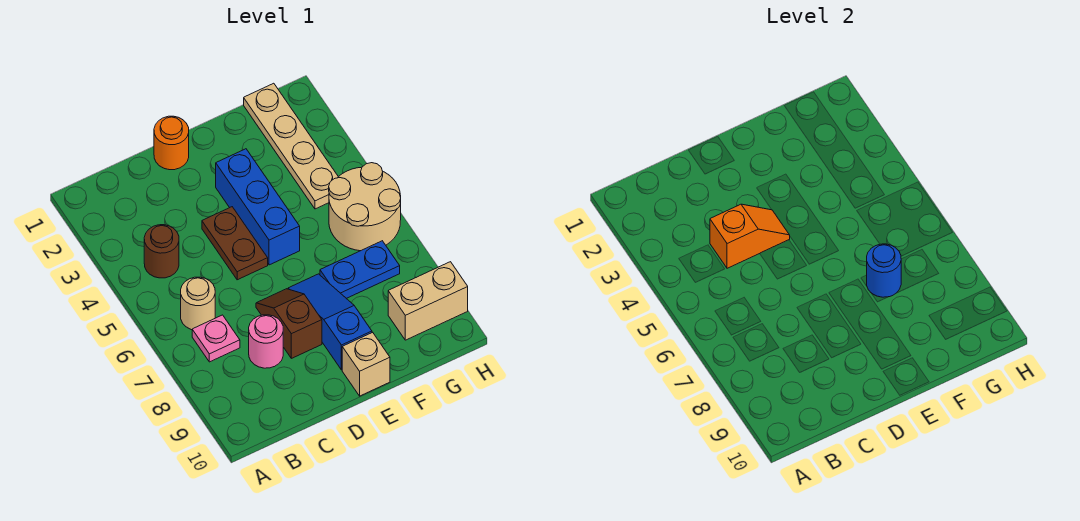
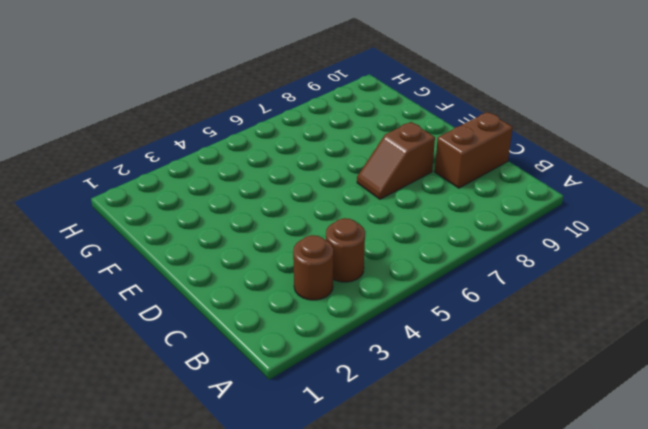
brown round brick B3 level 1 -> none
brown brick C9:C10 level 1 -> none
none -> tan round brick B6 level 1
none -> pink plate B7 level 1
none -> pink round brick C8 level 1

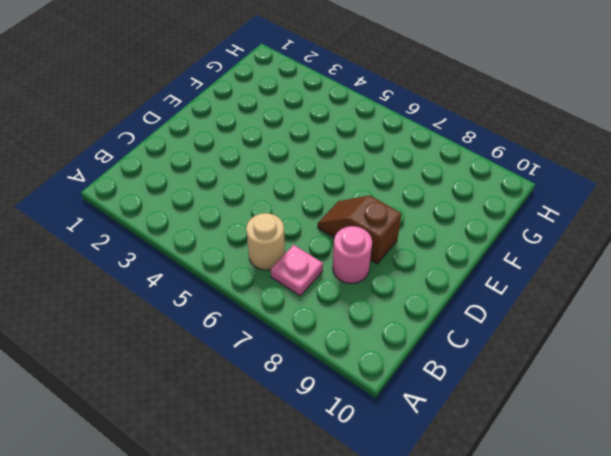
none -> brown round brick B4 level 1
none -> orange round brick D1 level 1
none -> brown plate D4:D5 level 1

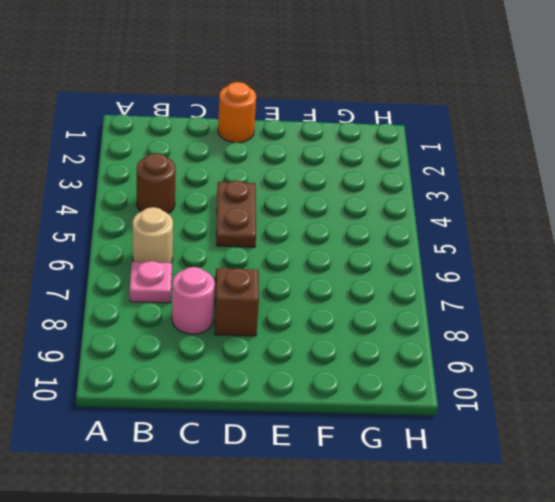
none -> blue brick E3:E5 level 1
none -> blue slope E7:E9 level 1 top 9
none -> tan brick E10 level 1

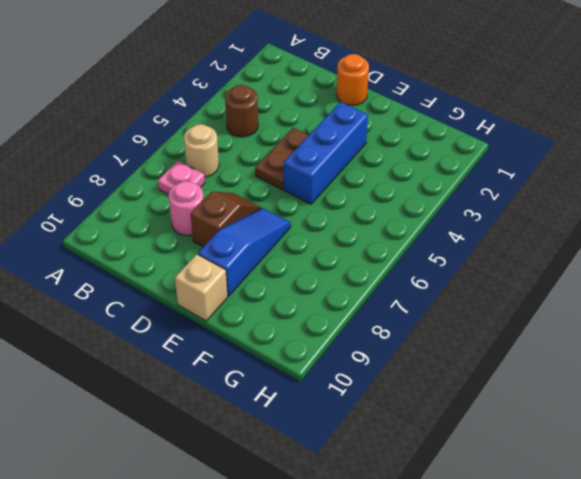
none -> blue plate F7:G7 level 1
none -> tan plate G1:G4 level 1
none -> tan round brick G5:H6 level 1

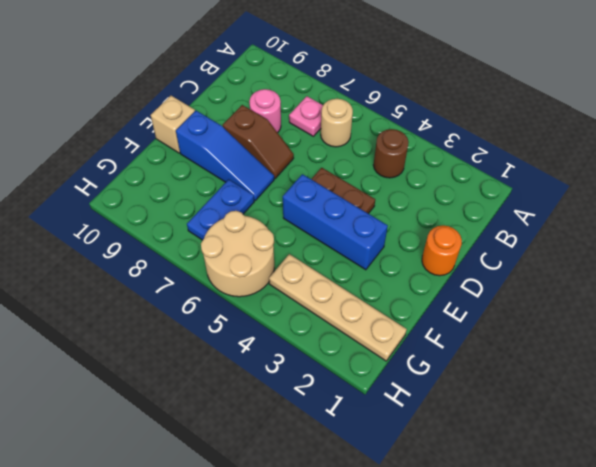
none -> tan brick G9:H9 level 1
none -> orange slope C4:D4 level 2 top C
none -> blue round brick F7 level 2

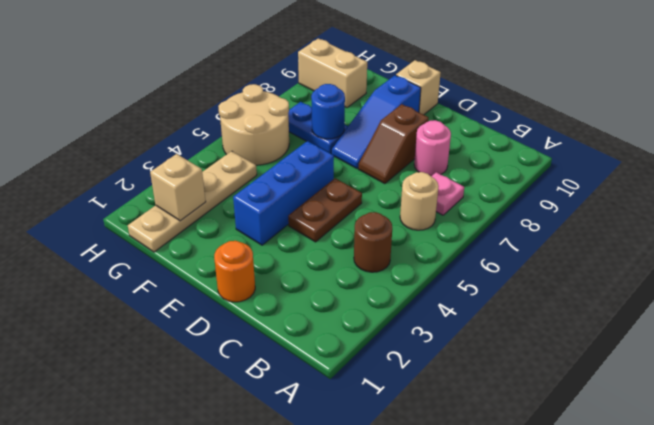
tan brick G2 level 2 -> none
none -> orange slope C4:D4 level 2 top C

